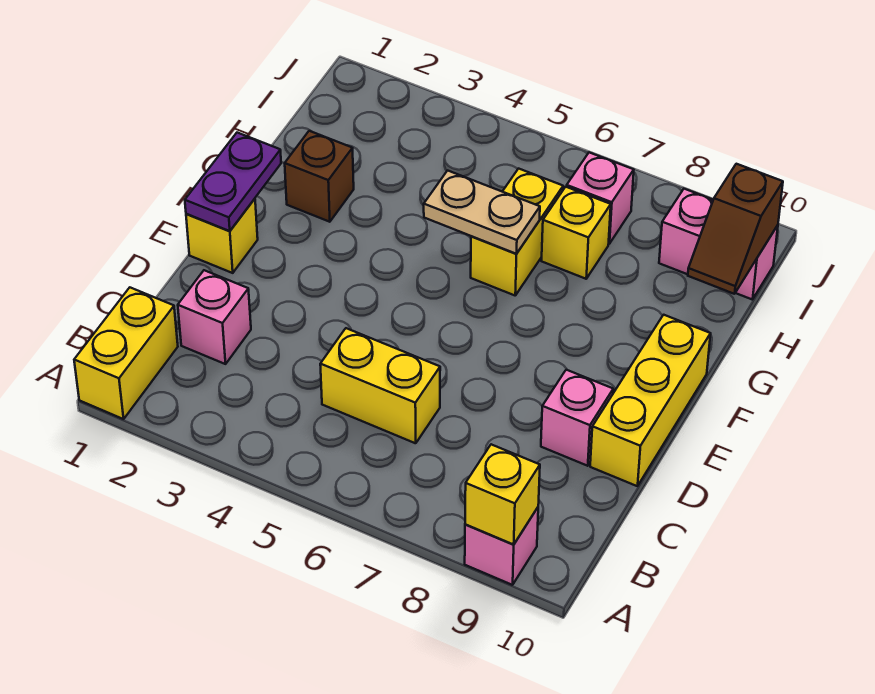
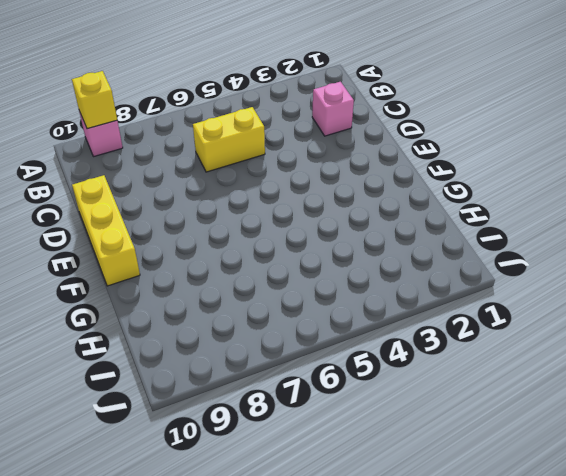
none -> yellow brick A1:B1 level 1
none -> pink brick D9 level 1
none -> yellow brick E1 level 1

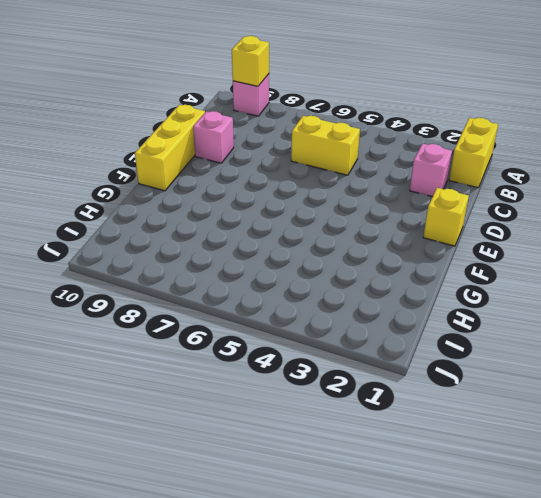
none -> brown brick G2 level 1
none -> yellow brick G6:H6 level 1
none -> yellow brick H7 level 1

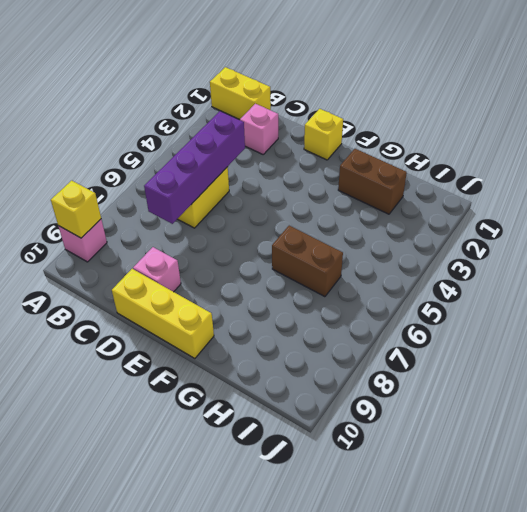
purple brick C4:C7 level 2 -> none
brown brick G2:H2 level 1 -> brown brick G2 level 1
brown brick G6:H6 level 1 -> yellow brick G6:H6 level 1
none -> yellow brick H7 level 1
none -> pink brick I7 level 1
none -> pink brick I9:I10 level 1

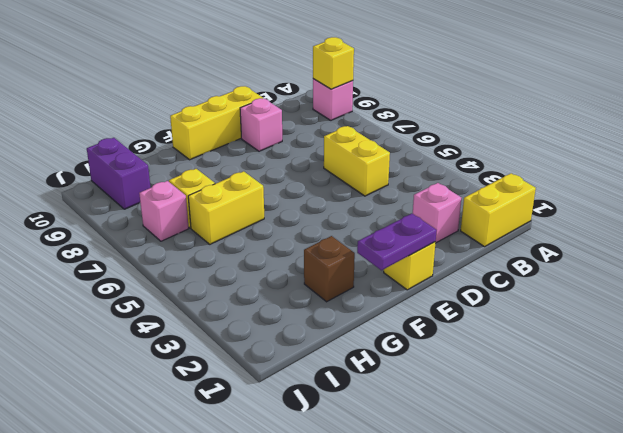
purple brick I9:I10 level 1 -> pink brick I9:I10 level 1
none -> tan plate G5:G6 level 2
none -> brown slope H10:I10 level 2 top I

